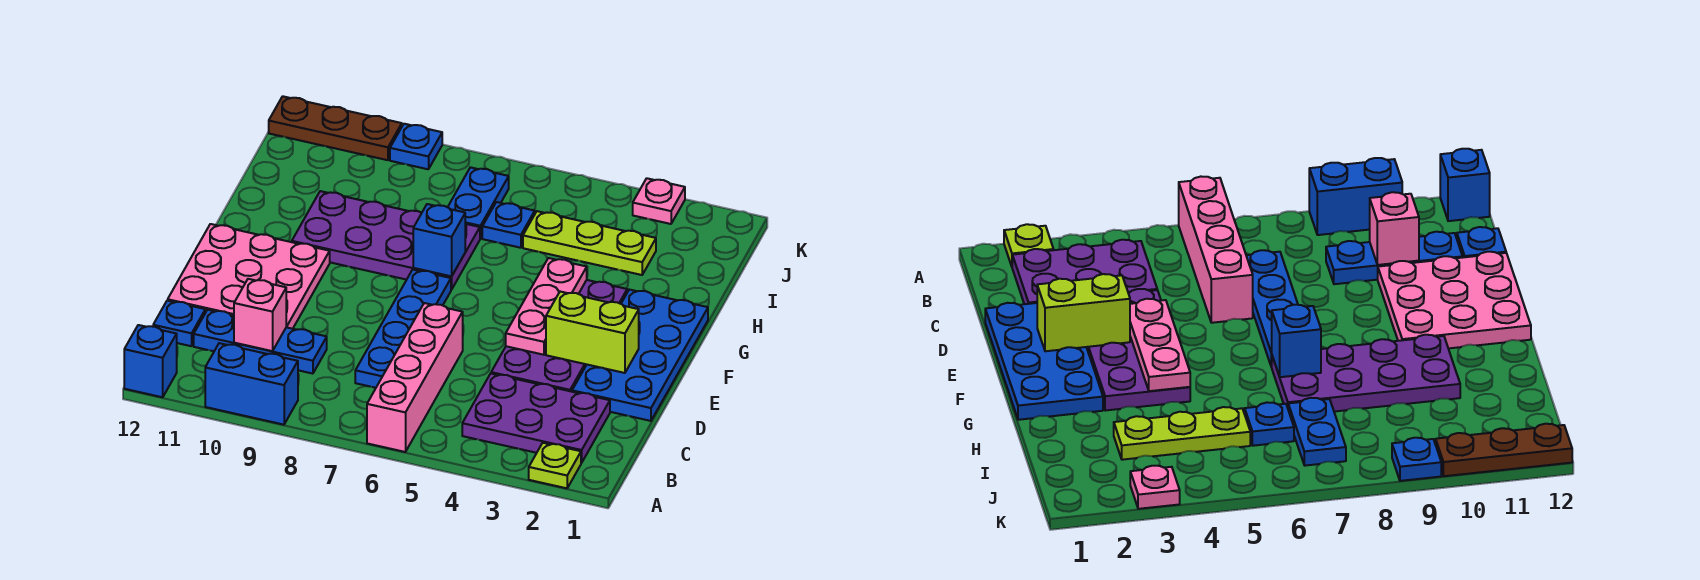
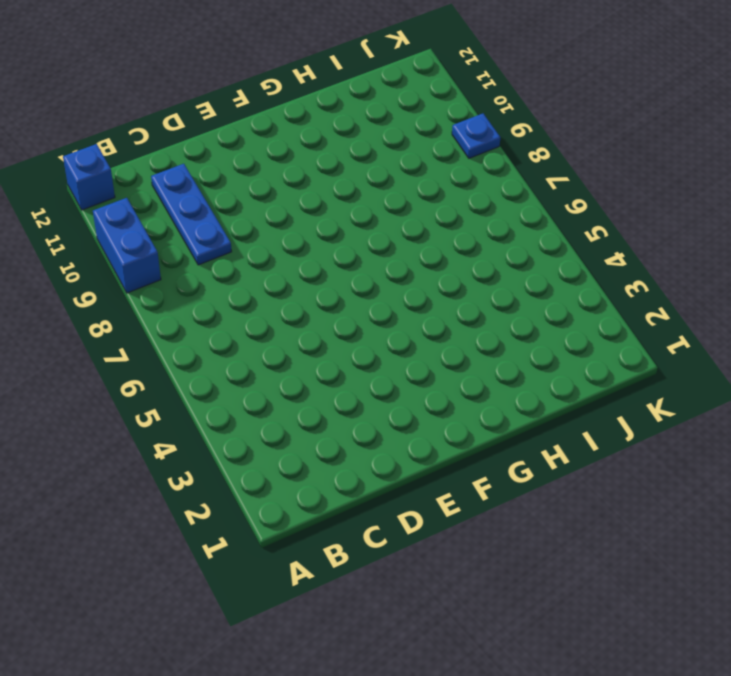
none -> lime plate A2 level 1
none -> pink brick A6:D6 level 1
none -> purple plate B2:C4 level 1

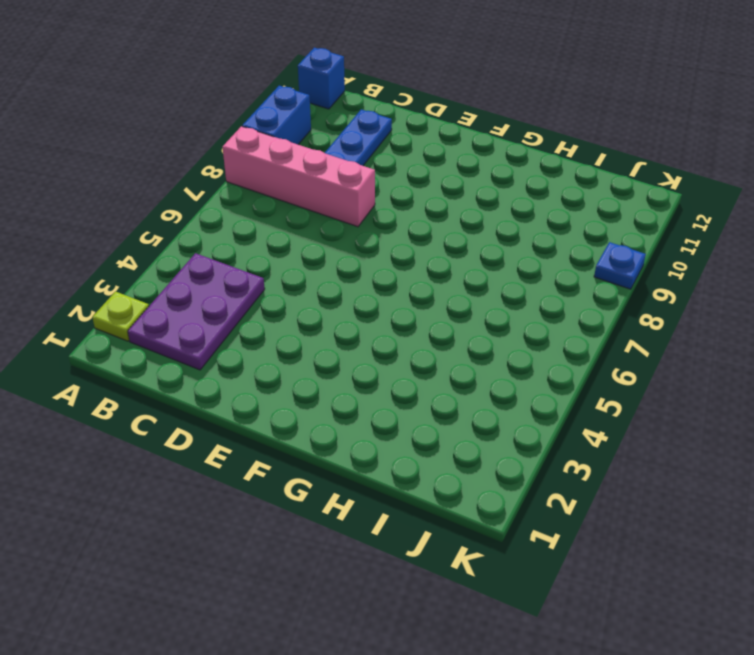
pink brick A8:D8 level 1 -> pink brick A6:D6 level 1
none -> blue plate C7:F7 level 1
none -> blue plate C12 level 1
none -> blue plate D1:G2 level 1

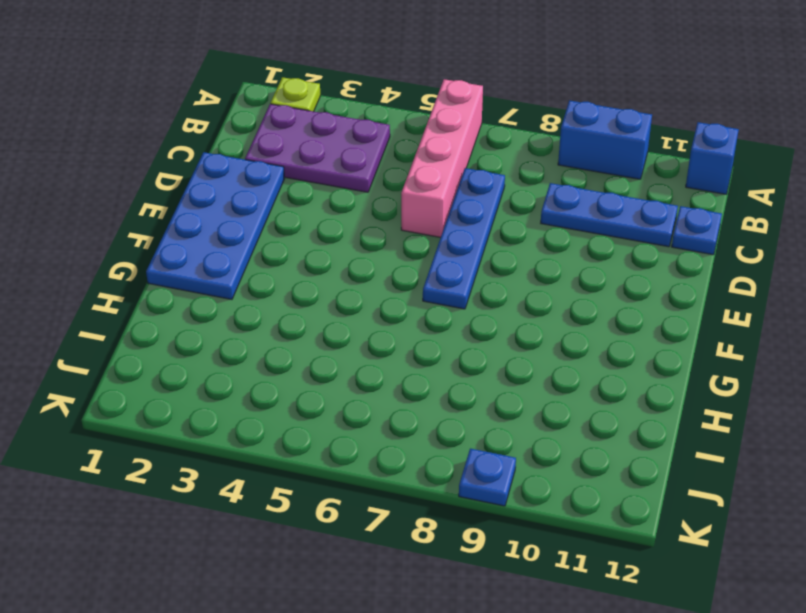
none -> purple plate D3:G4 level 1
none -> pink plate D10:F12 level 1
none -> purple plate G7:H10 level 1

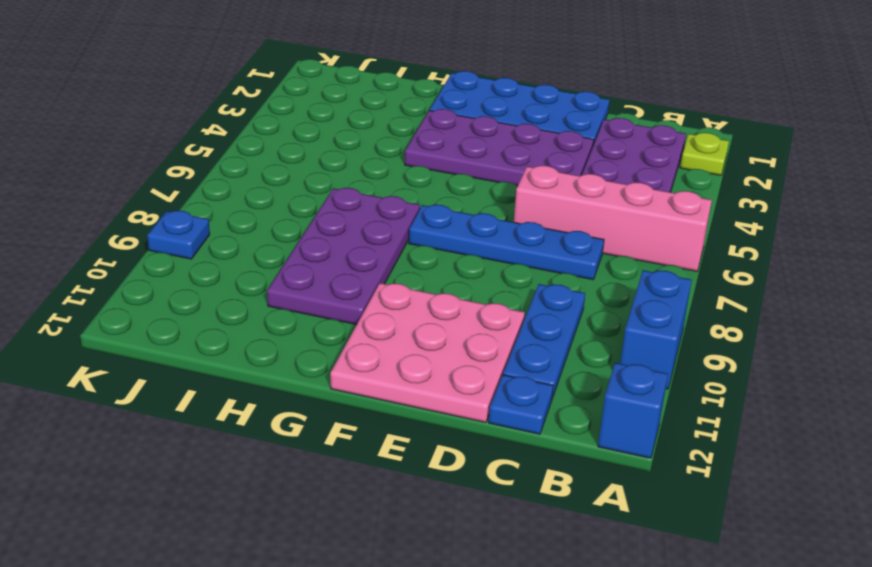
none -> lime plate I3:I5 level 1
none -> blue plate I6 level 1
none -> blue plate I7:J7 level 1

